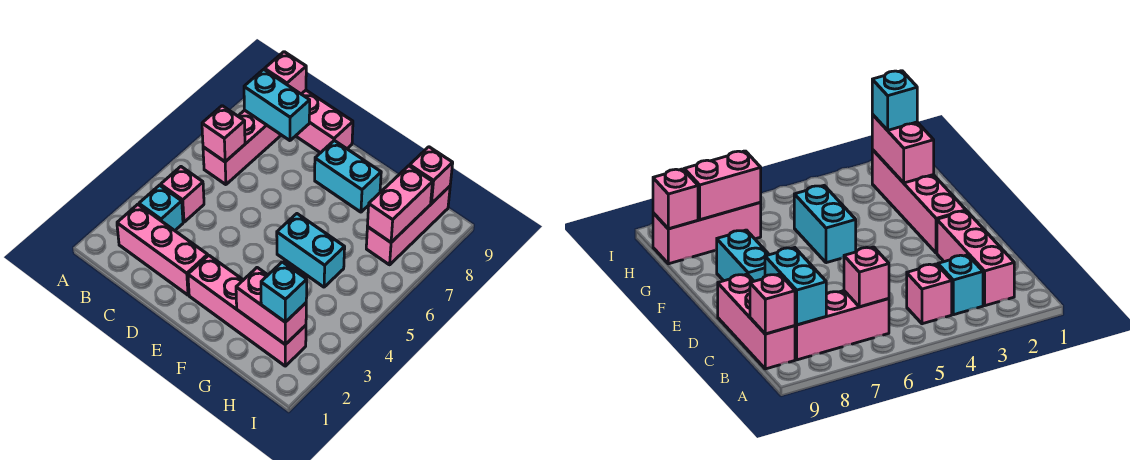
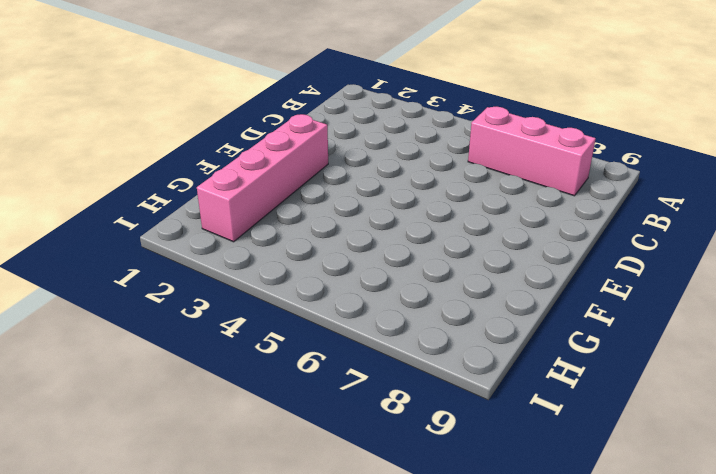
none -> pink brick B2:D2 level 1
none -> cyan brick B3 level 1
none -> pink brick B4 level 1

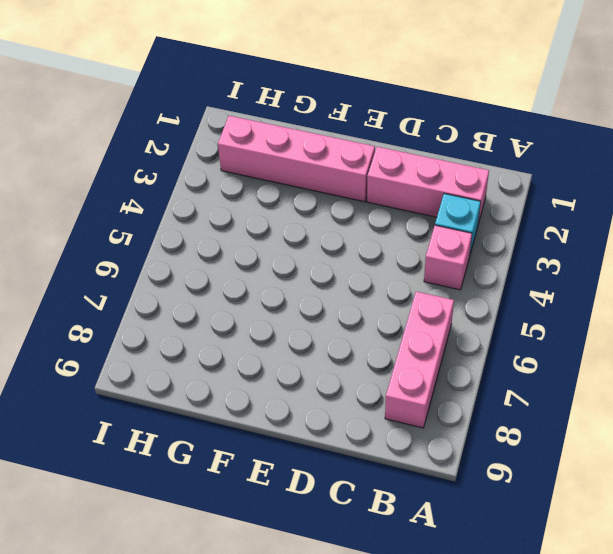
none -> pink brick B9:D9 level 1
none -> cyan brick E8:F8 level 1
none -> cyan brick F5:G5 level 1

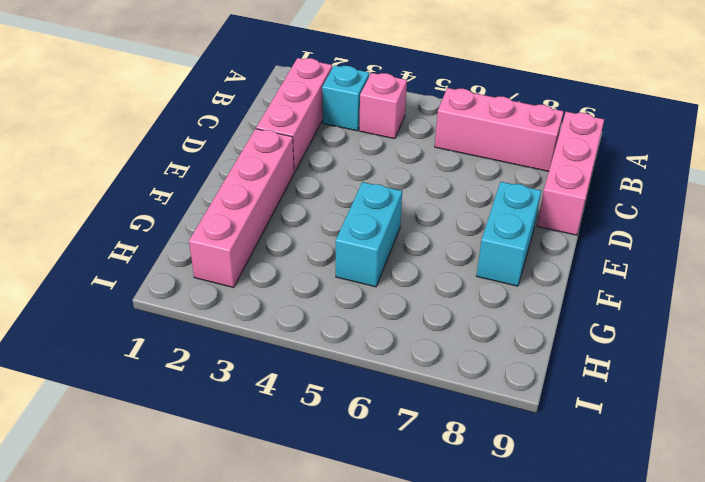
none -> pink brick H7:H9 level 1
none -> pink brick B6 level 2
none -> cyan brick B8:C8 level 2

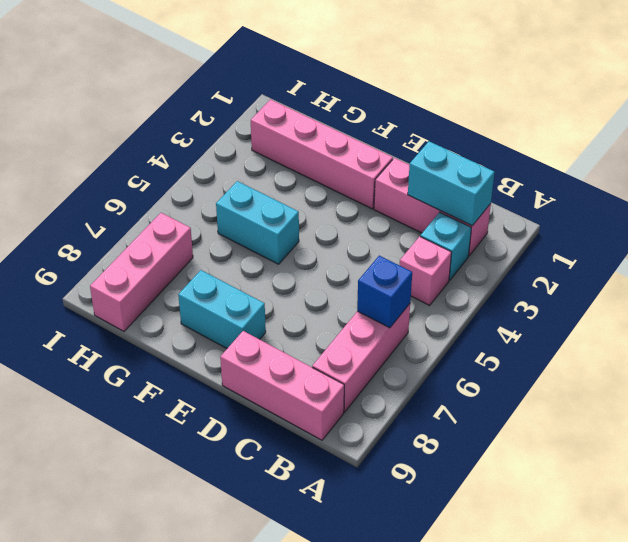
cyan brick B2:C2 level 2 -> cyan brick B8:C8 level 2
blue brick B6 level 2 -> pink brick B6 level 2
none -> pink brick B9 level 2
none -> pink brick G2:H2 level 2
none -> pink brick H7:H8 level 2

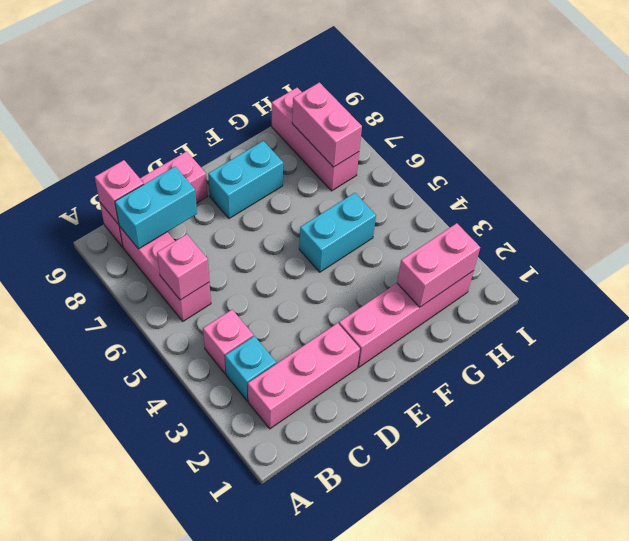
none -> pink brick H9 level 2
none -> cyan brick H2 level 3

